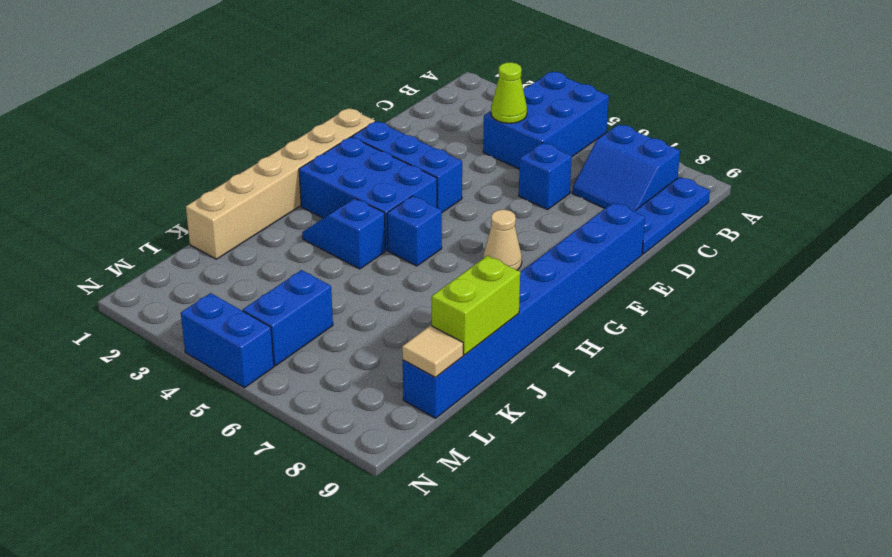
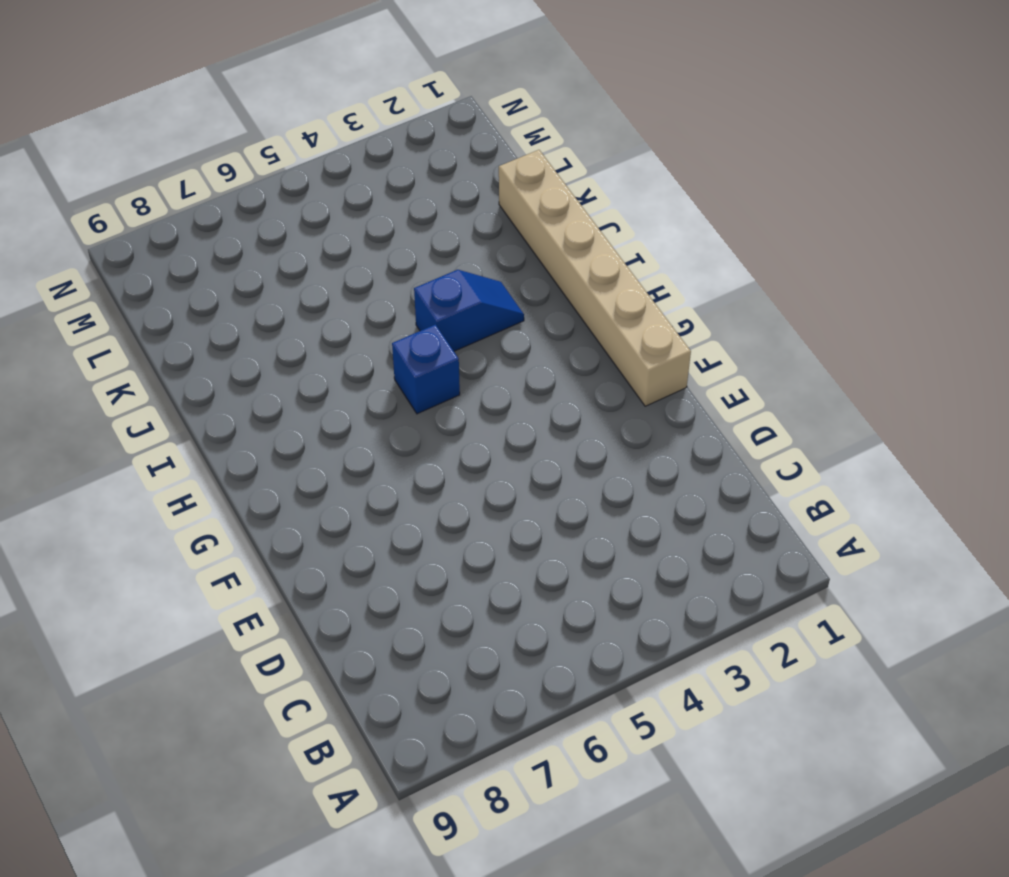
none -> blue brick A4:C5 level 1
none -> blue slope B7:C8 level 1 top B
none -> blue plate B9:D9 level 1

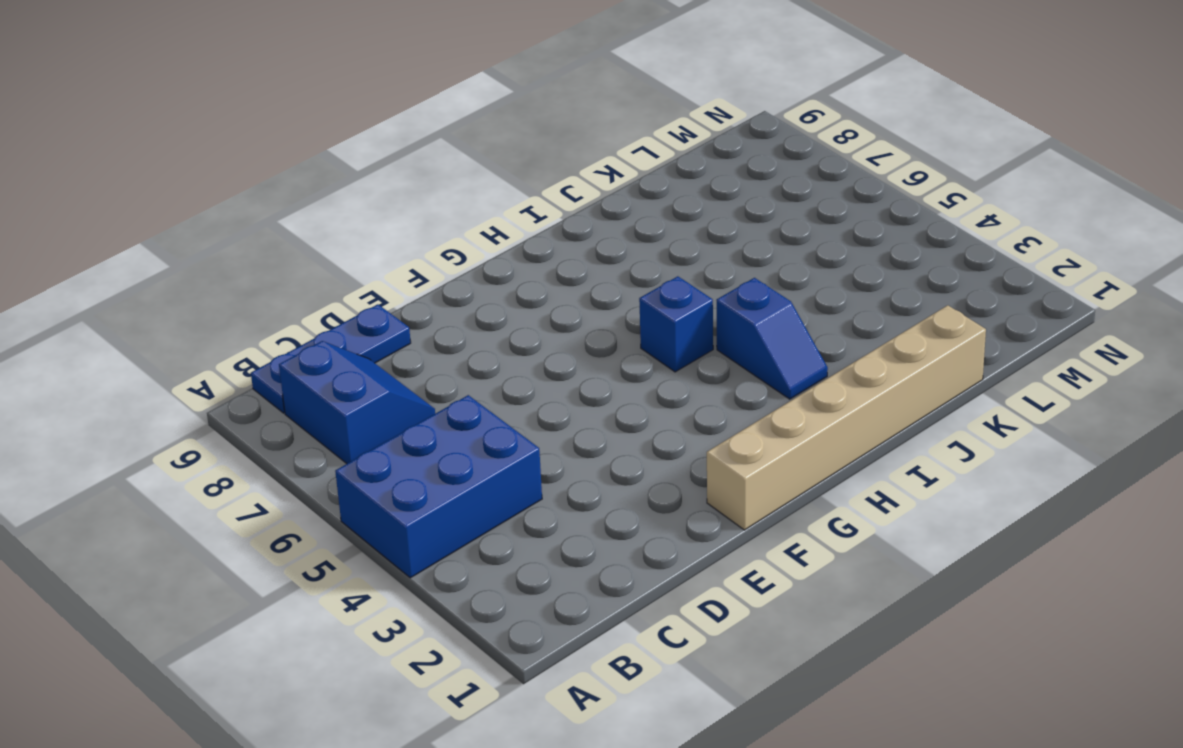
none -> blue brick D6 level 1
none -> blue brick E9:L9 level 1
none -> blue brick F2:F4 level 1

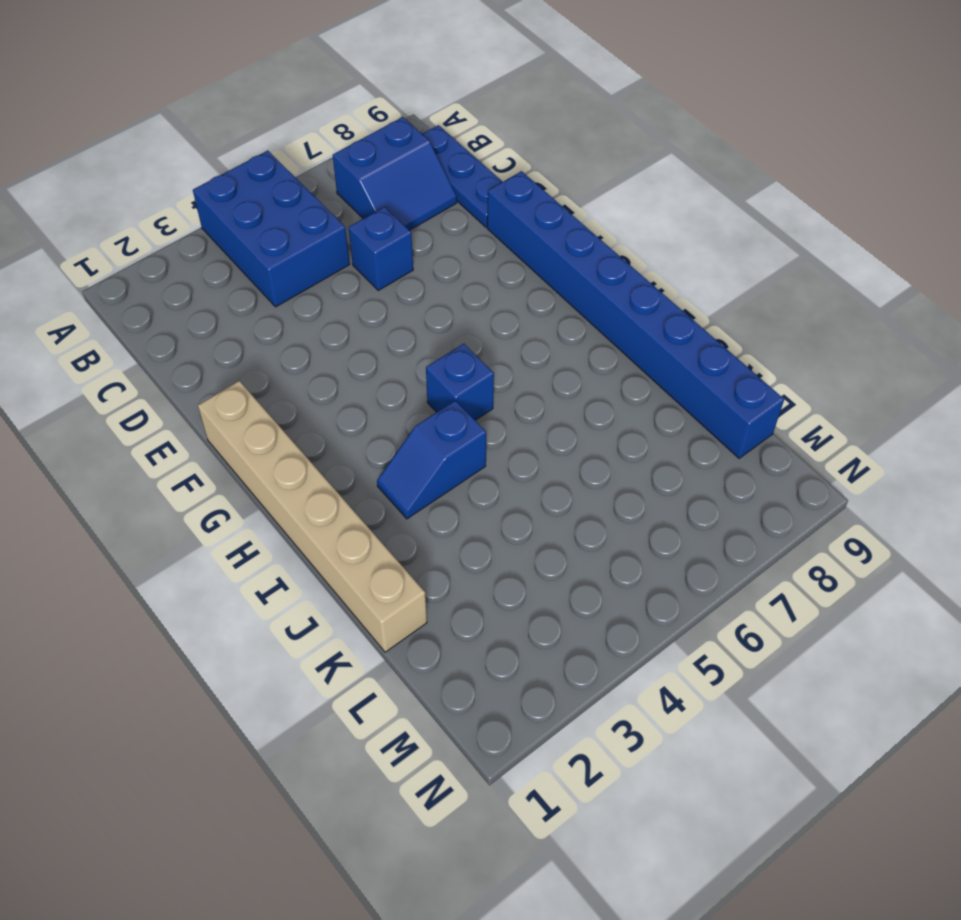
none -> blue brick F2:F4 level 1
none -> blue brick G2:H4 level 1
none -> tan cone G7 level 1

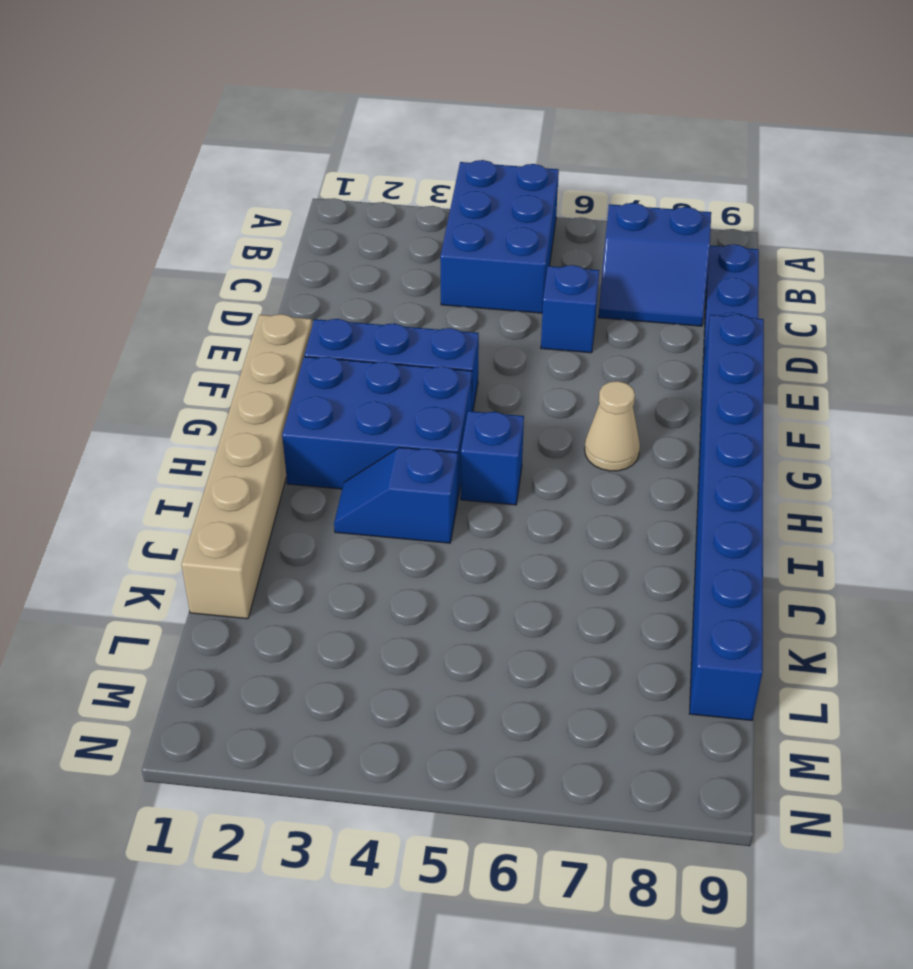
none -> blue brick L5:M5 level 1
none -> blue brick N4:N5 level 1
none -> lime cone C4 level 2

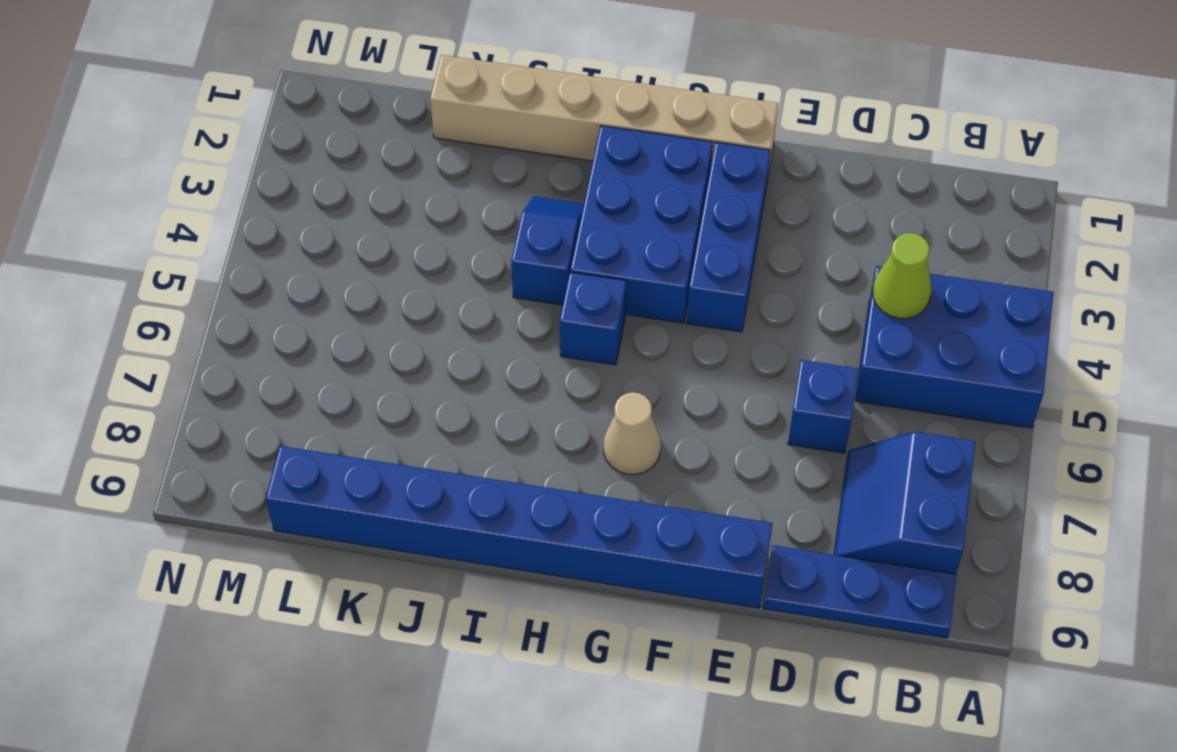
none -> blue brick L5:M5 level 1
none -> blue brick N4:N5 level 1
none -> lime brick J9:K9 level 2

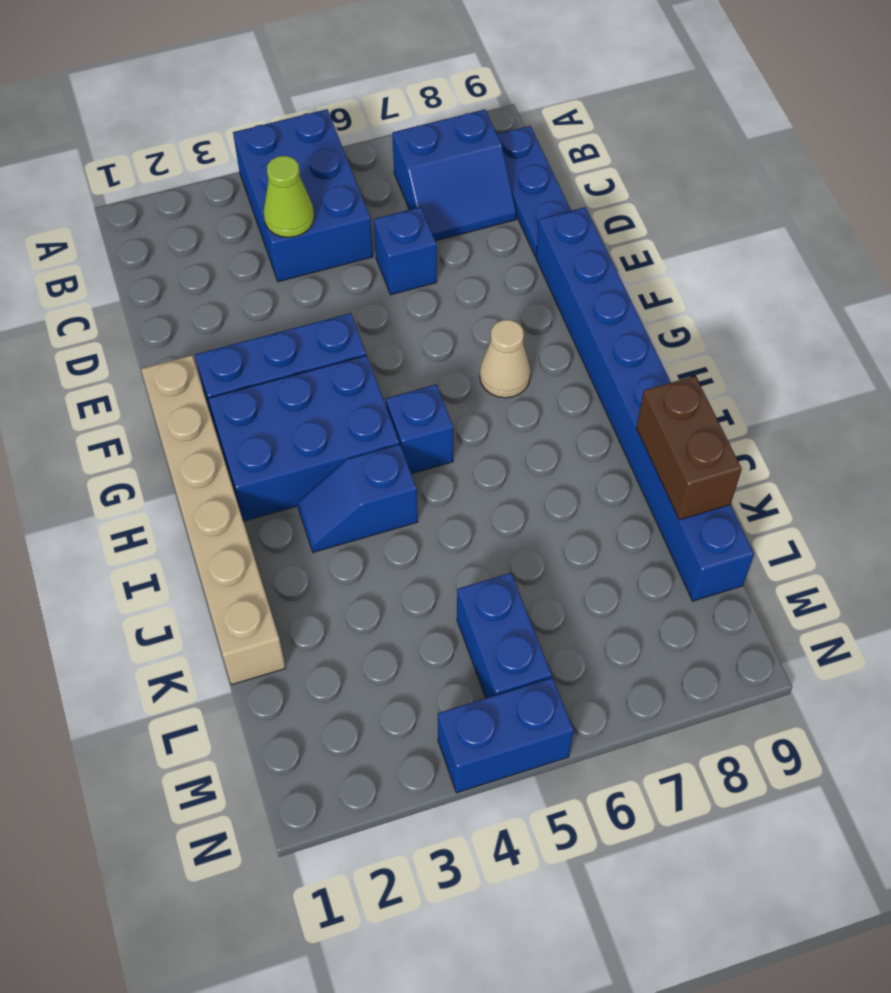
brown brick J9:K9 level 2 -> lime brick J9:K9 level 2
none -> tan tile L9 level 2

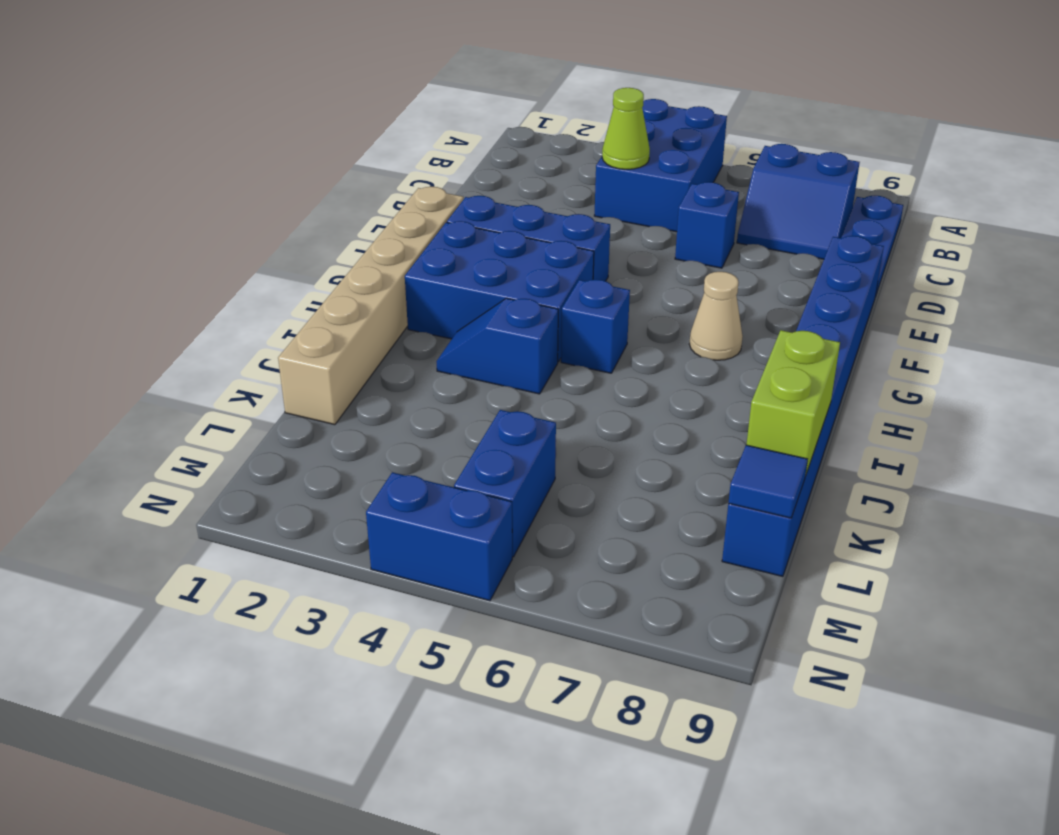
blue tile L9 level 2 -> tan tile L9 level 2

